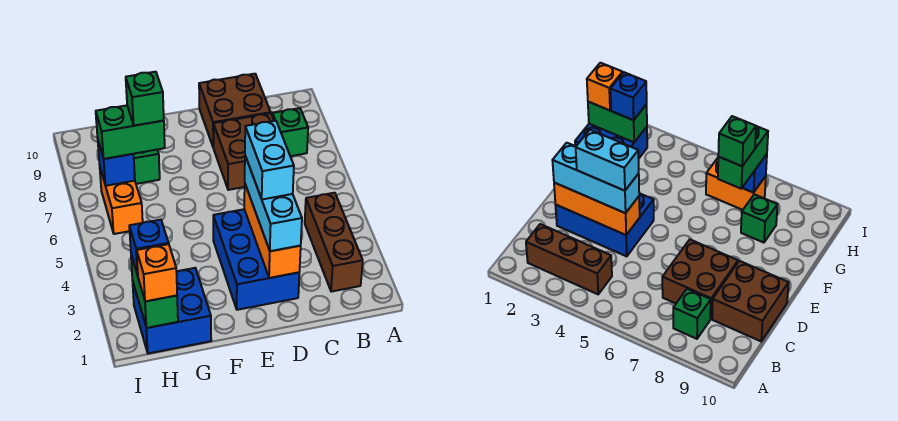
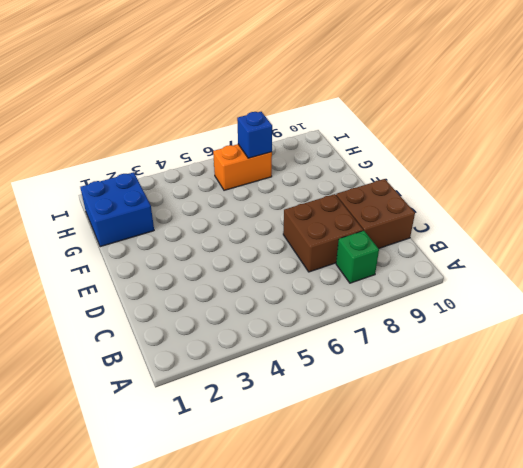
none -> brown brick B2:B4 level 1
none -> blue brick D2:E4 level 1
none -> green brick G8 level 1

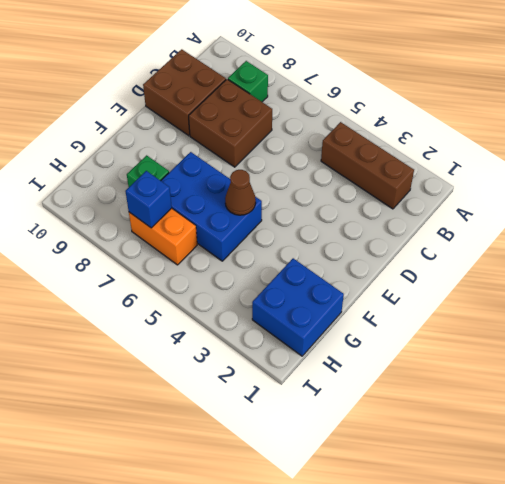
blue brick F5:G7 level 1 -> blue brick D2:E4 level 1
brown cone F5 level 2 -> none
none -> orange brick D2:D4 level 2
none -> green brick H1:H2 level 2
none -> cyan brick D2:D4 level 3

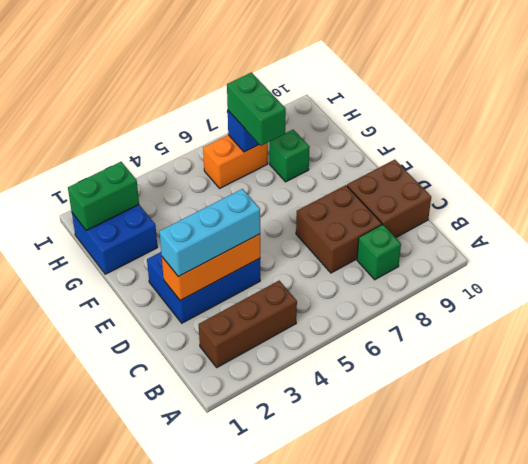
none -> orange brick H1 level 3
none -> blue brick H2 level 3
none -> cyan brick D3:D4 level 4

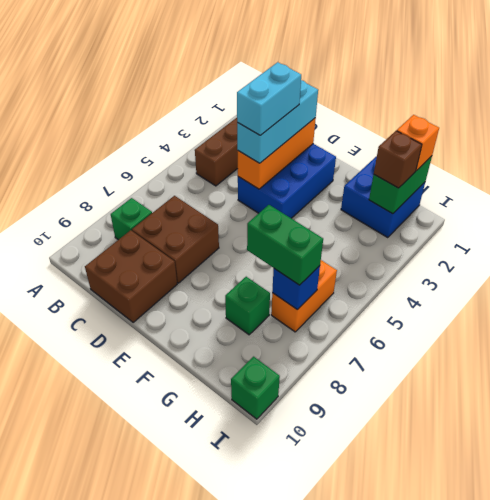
brown brick H2 level 3 -> blue brick H2 level 3
green brick I10 level 1 -> green brick G7 level 4

